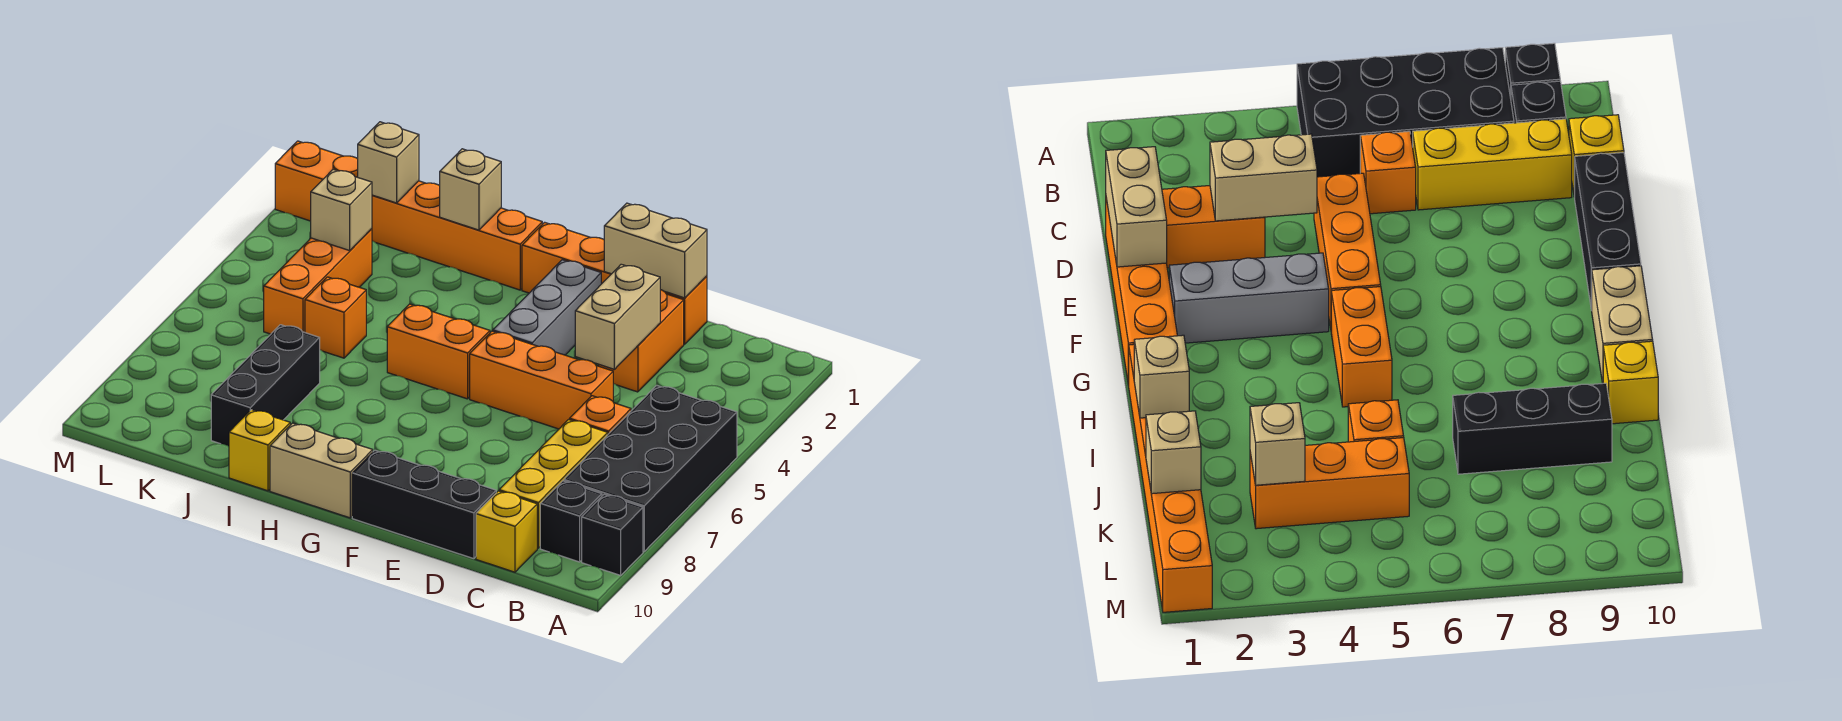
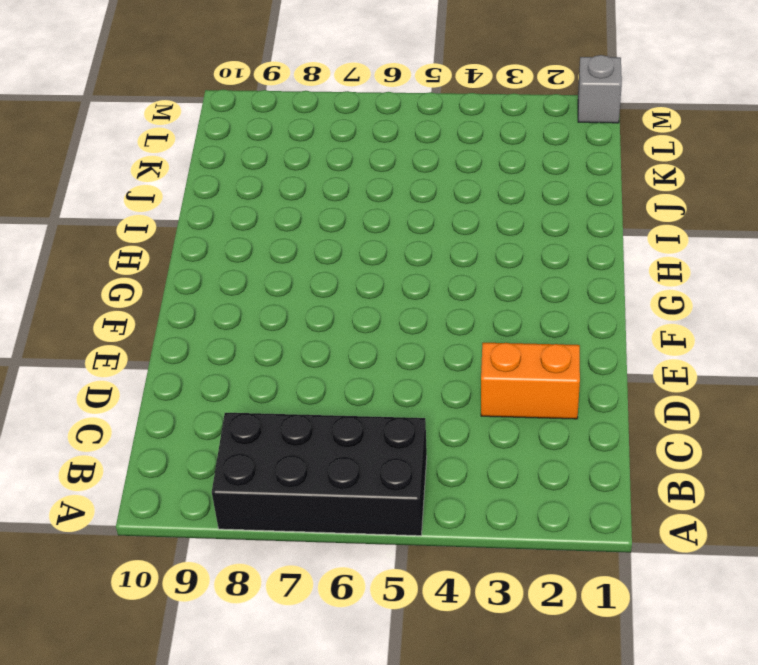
grey brick M1 level 1 -> orange brick H1:M1 level 1
none -> black brick A9 level 1
none -> black brick B9 level 1
none -> orange brick C6 level 1

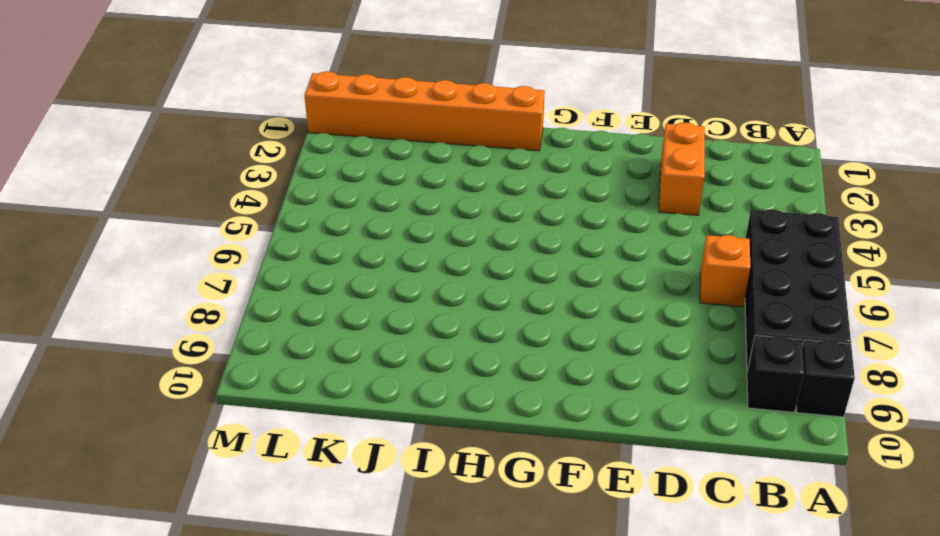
none -> yellow brick C7:C9 level 1
none -> yellow brick C10 level 1
none -> orange brick D1:G1 level 1

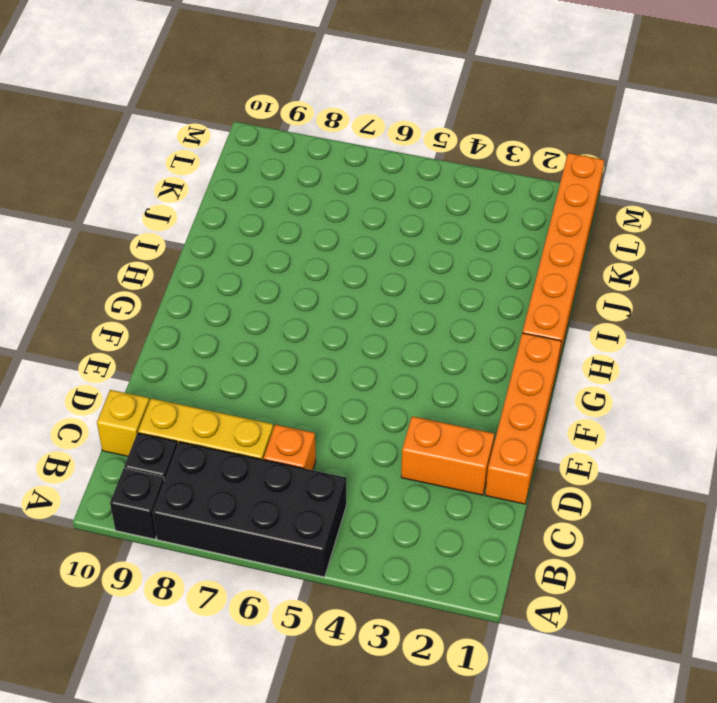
none -> orange brick D5:F5 level 1
none -> black brick D10:F10 level 1
none -> grey brick F2:F4 level 1

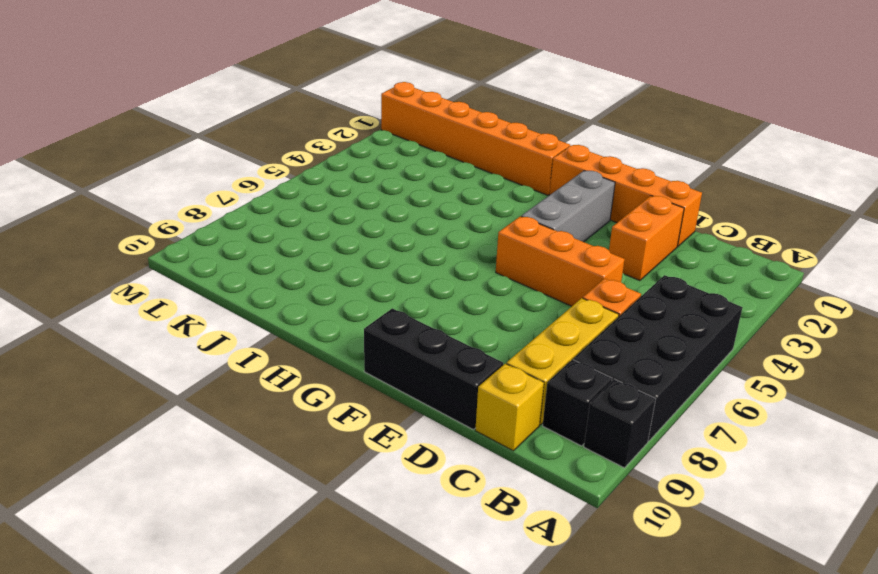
none -> orange brick G5:H5 level 1
none -> tan brick G10:H10 level 1
none -> yellow brick I10 level 1

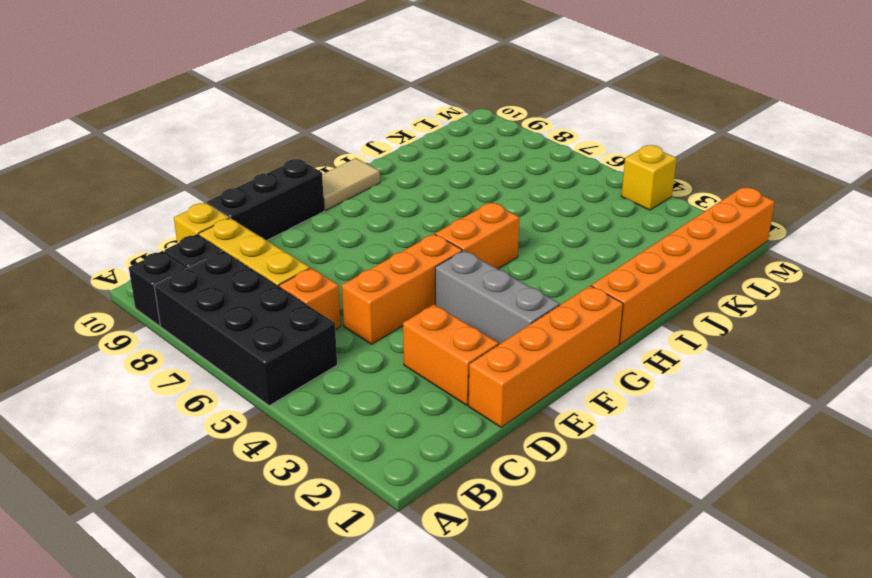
tan tile G10:H10 level 1 -> tan brick G10:H10 level 1
yellow brick M4 level 1 -> yellow brick I10 level 1
none -> orange brick J5 level 1
none -> black brick J7:J9 level 1
none -> orange brick K3:K5 level 1

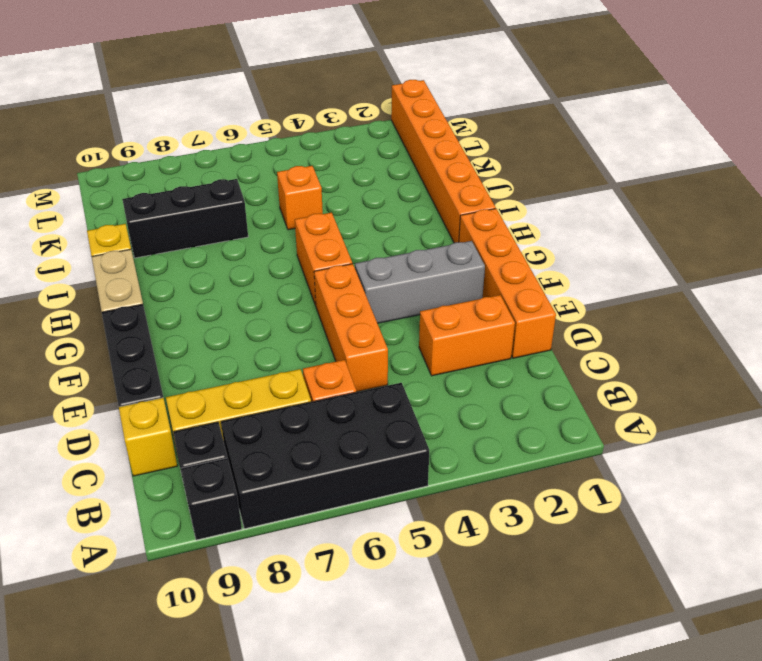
none -> orange brick K3:K5 level 1
none -> tan brick D1:E1 level 2
none -> tan brick D3:D4 level 2

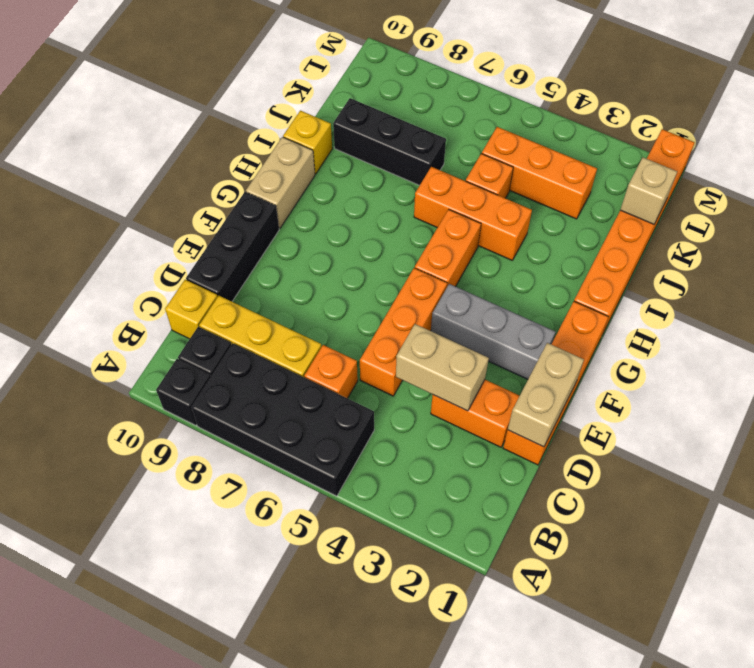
orange brick I4:I6 level 1 -> none
none -> tan brick I1 level 2
none -> tan brick K3 level 2

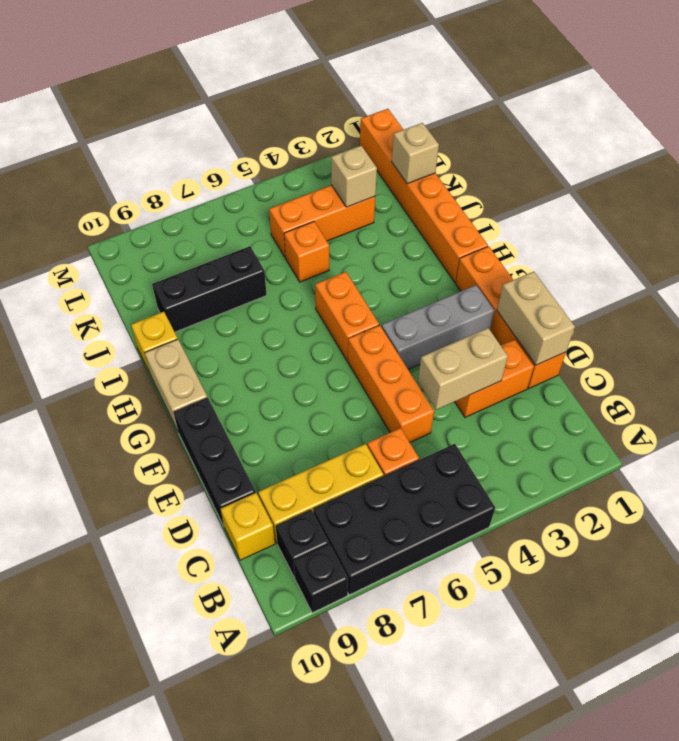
none -> tan brick I1 level 2

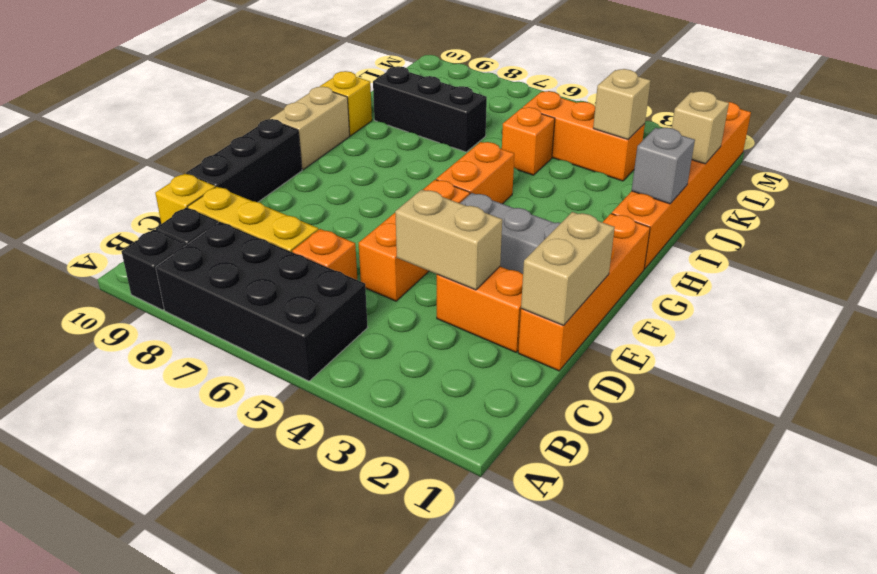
grey brick I1 level 2 -> tan brick I1 level 2

